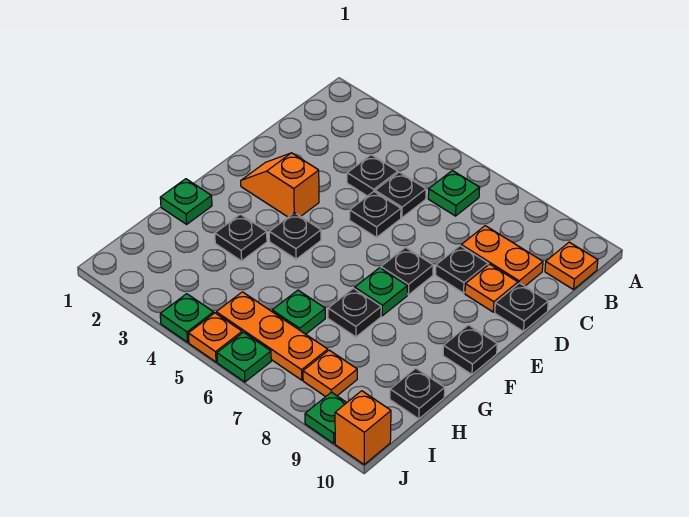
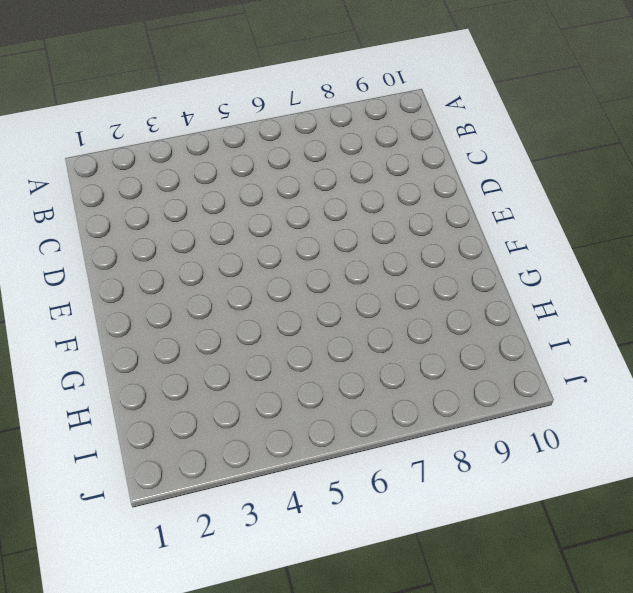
none -> green plate B6 level 1
none -> orange plate B10 level 1
none -> black plate C4 level 1

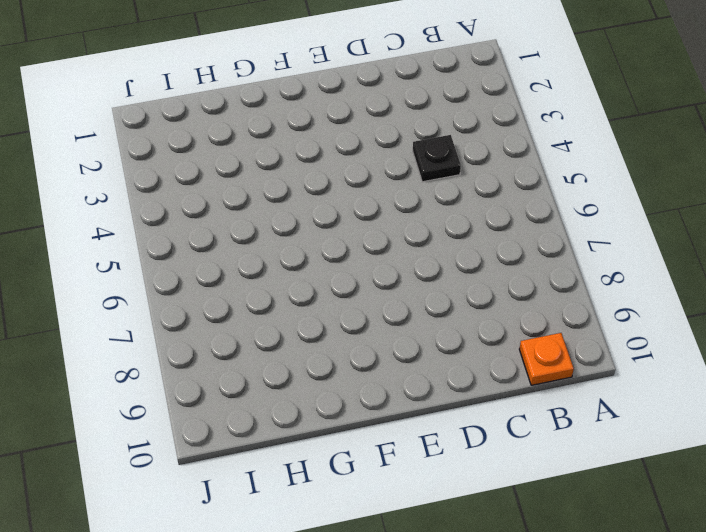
none -> green plate B6 level 1
none -> black plate C5 level 1
none -> orange plate C8:C9 level 1

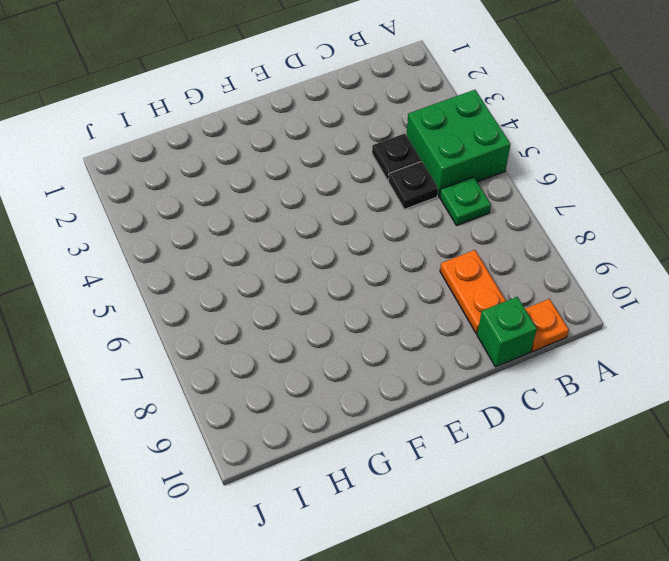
green brick A4:B5 level 1 -> none
green brick C10 level 1 -> none
none -> black plate D5 level 1
none -> black plate D8 level 1
none -> orange plate D9 level 1

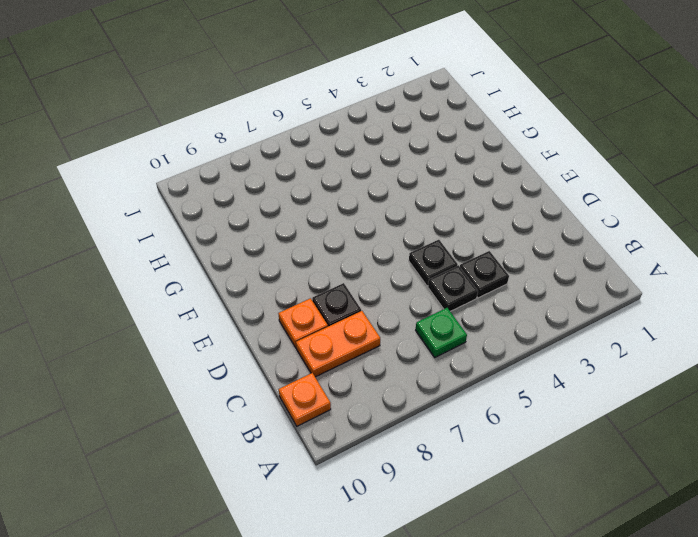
none -> black plate D10 level 1
none -> orange slope E2:E3 level 1 top 3
none -> black plate E7 level 1

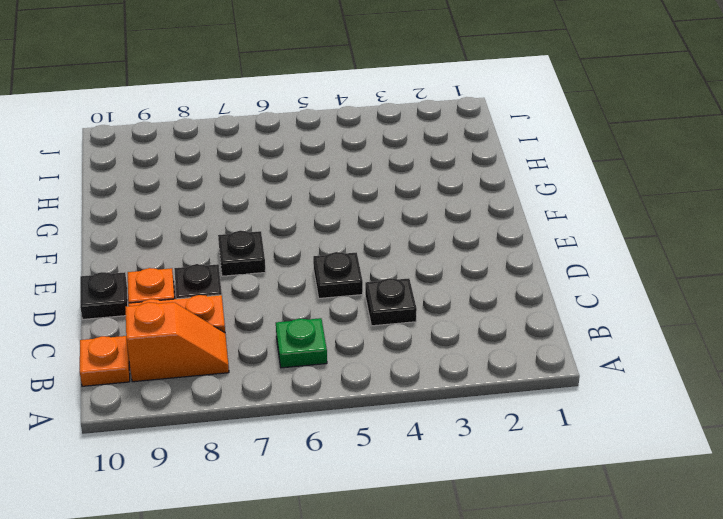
orange slope B8:B9 level 1 top 9 -> orange slope E2:E3 level 1 top 3
none -> black plate C5 level 1
none -> black plate F4 level 1
none -> green plate F7 level 1

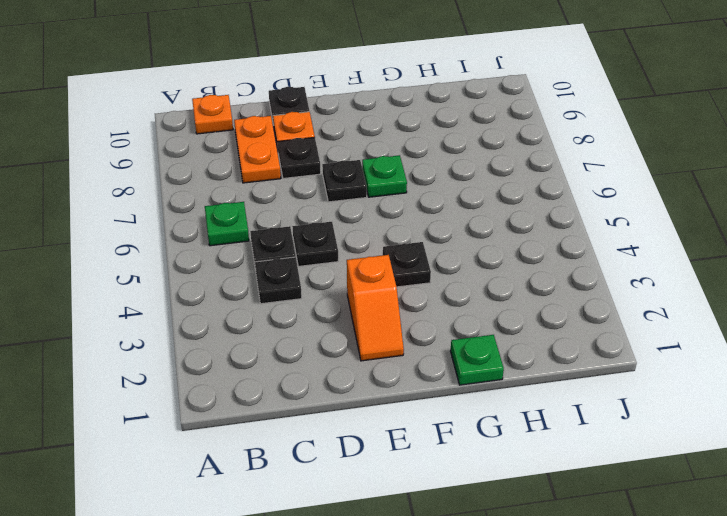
none -> black plate F10 level 1
none -> black plate G3 level 1
none -> black plate G7 level 1

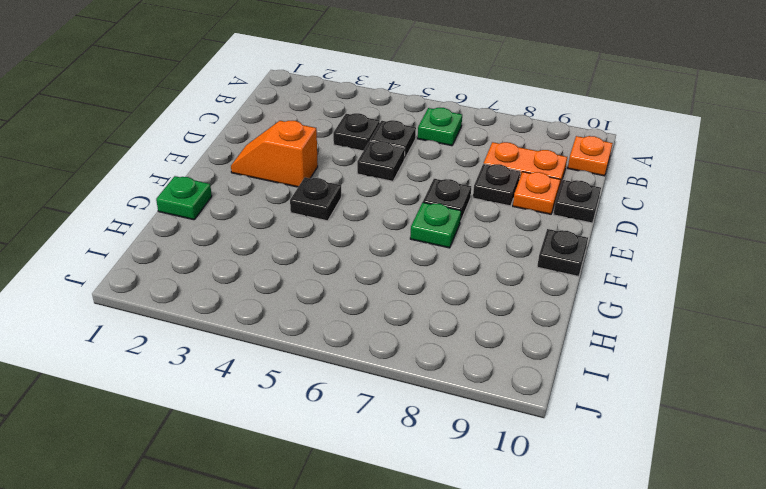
none -> black plate G3 level 1
none -> black plate G7 level 1
none -> green plate H6 level 1

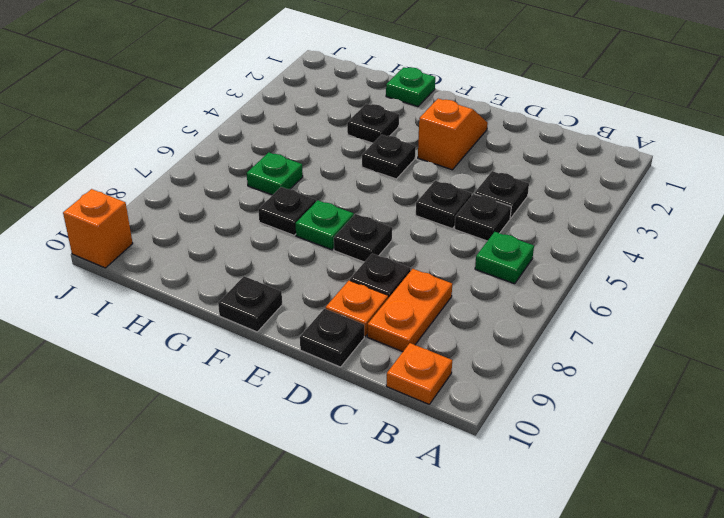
none -> black plate H10 level 1
none -> orange plate I5:I7 level 1
none -> orange plate I8 level 1

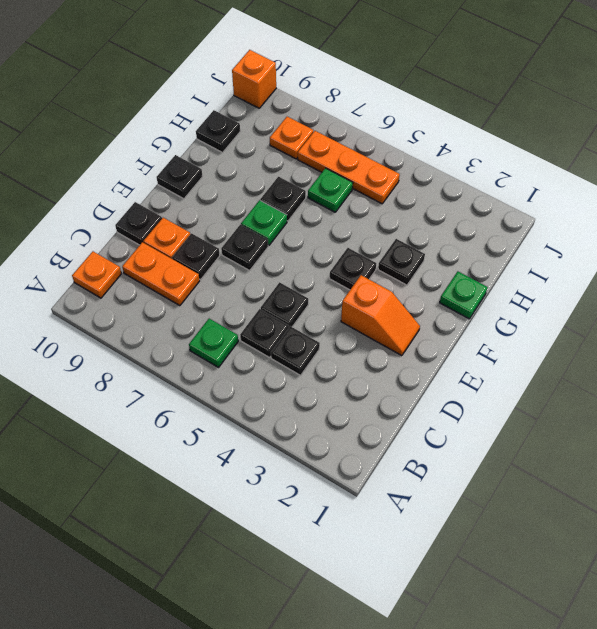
none -> green plate J4 level 1
none -> orange plate J5 level 1
none -> green plate J6 level 1

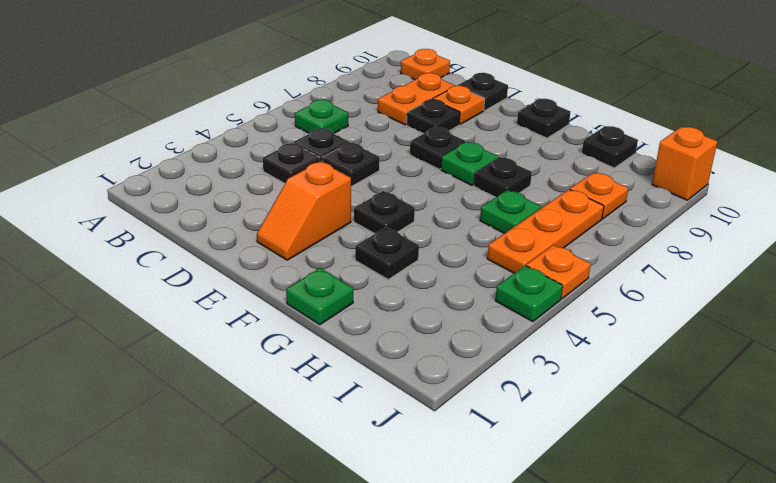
none -> green plate J6 level 1
none -> green plate J9 level 1

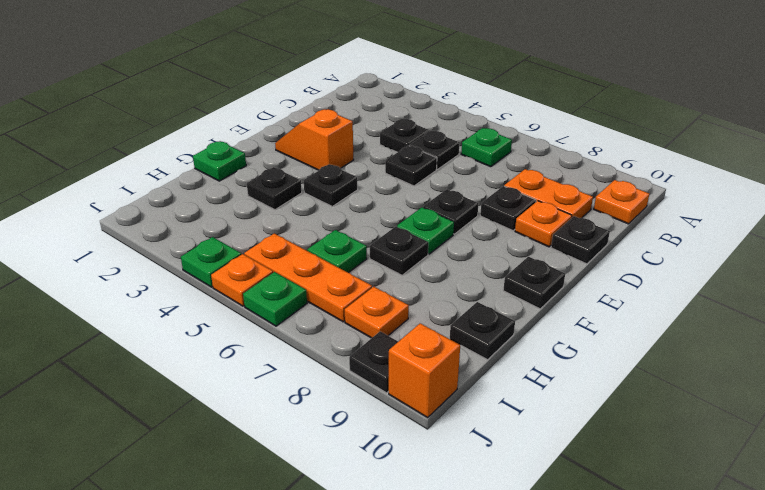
black plate J9 level 1 -> green plate J9 level 1

